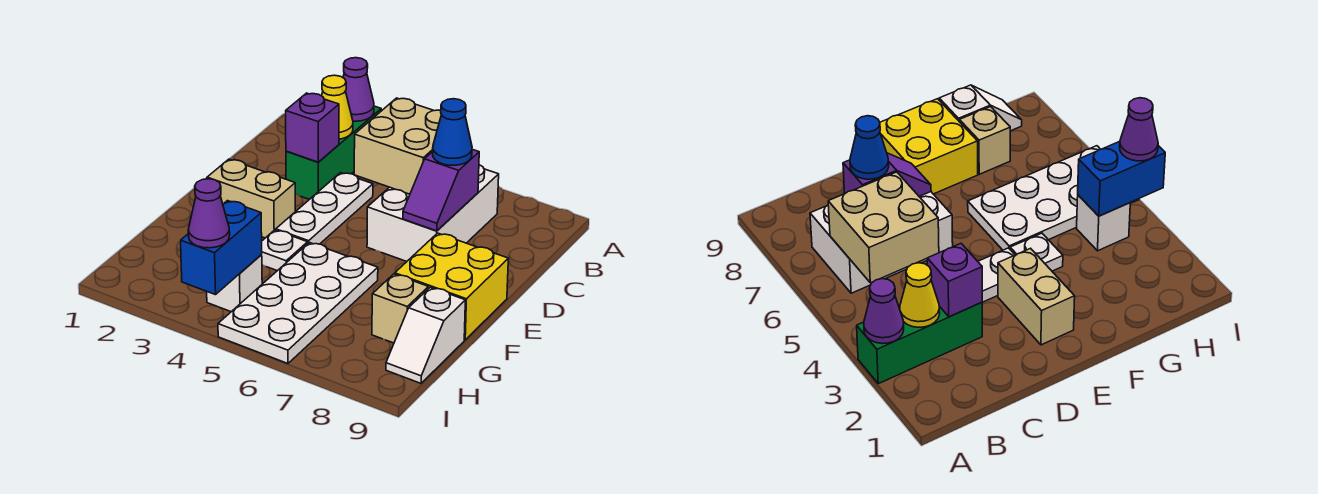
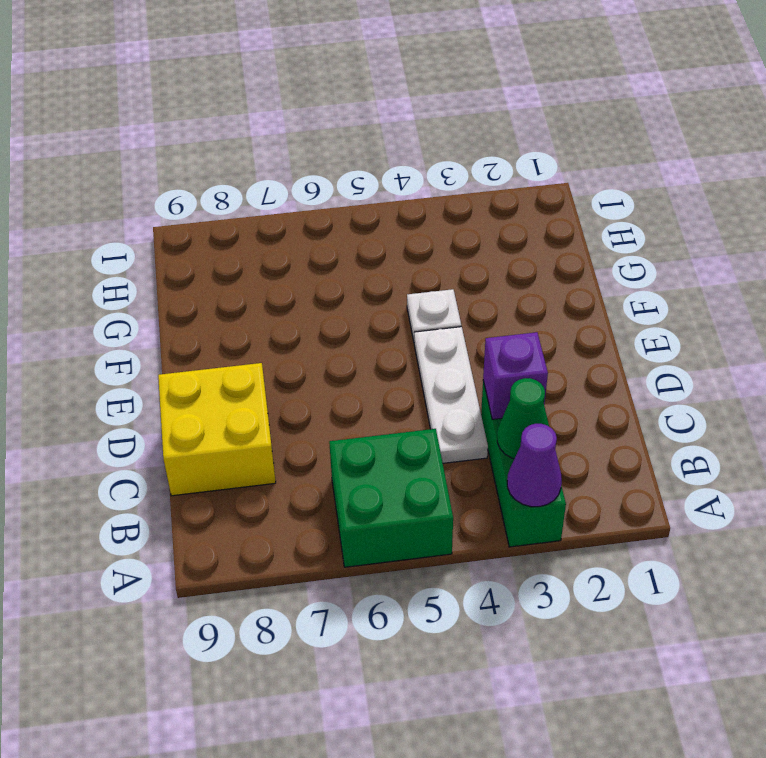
green brick A5:B6 level 1 -> white brick B6:D7 level 1
green cone B3 level 2 -> yellow cone B3 level 2
yellow brick C8:D9 level 1 -> yellow brick E8:F9 level 1
none -> tan brick E2:E3 level 1
none -> white plate F5:I6 level 1
none -> tan brick G8 level 1

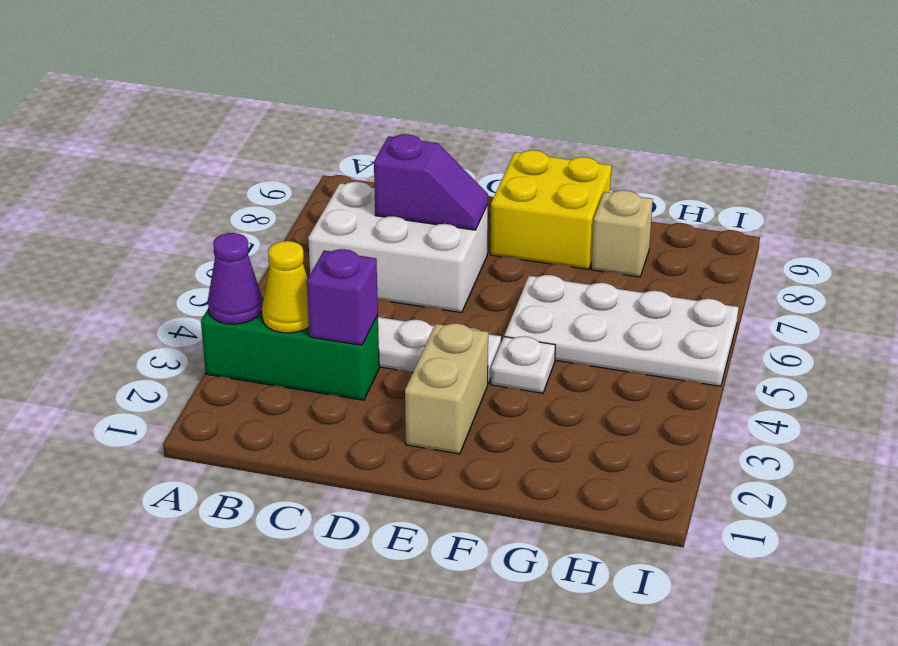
none -> white slope G9:H9 level 1 top G
none -> white brick H4 level 1
none -> tan brick B5:C6 level 2

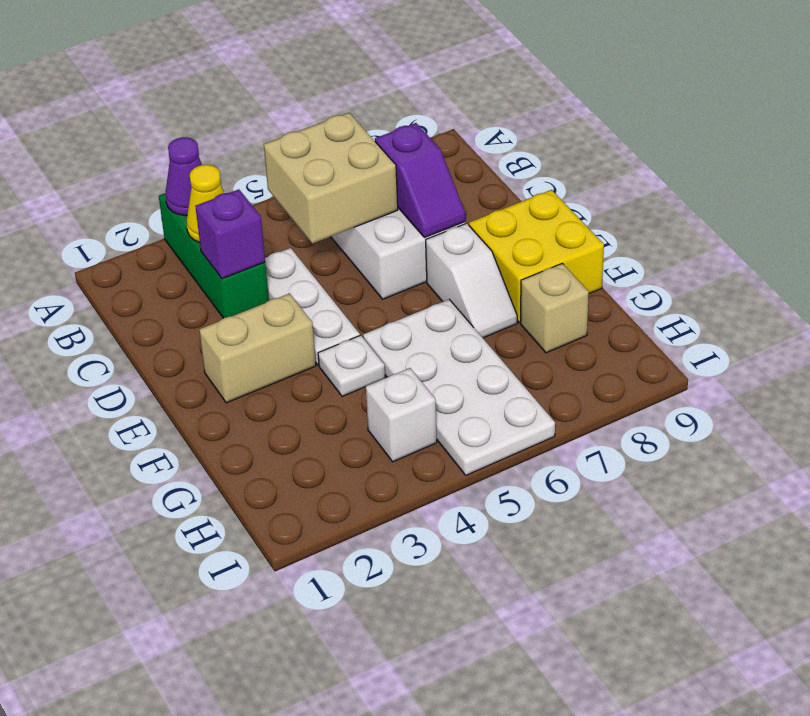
white slope E7:F7 level 1 top E -> white slope G9:H9 level 1 top G
none -> blue brick H4:I4 level 2
none -> blue cone C7 level 3
none -> purple cone I4 level 3

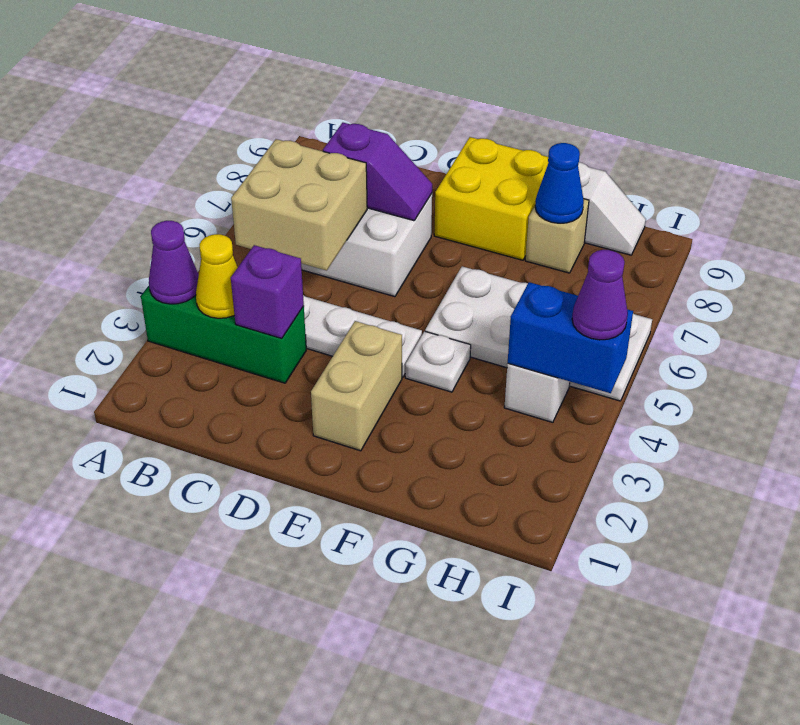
blue cone G8 level 2 -> blue cone C7 level 3

